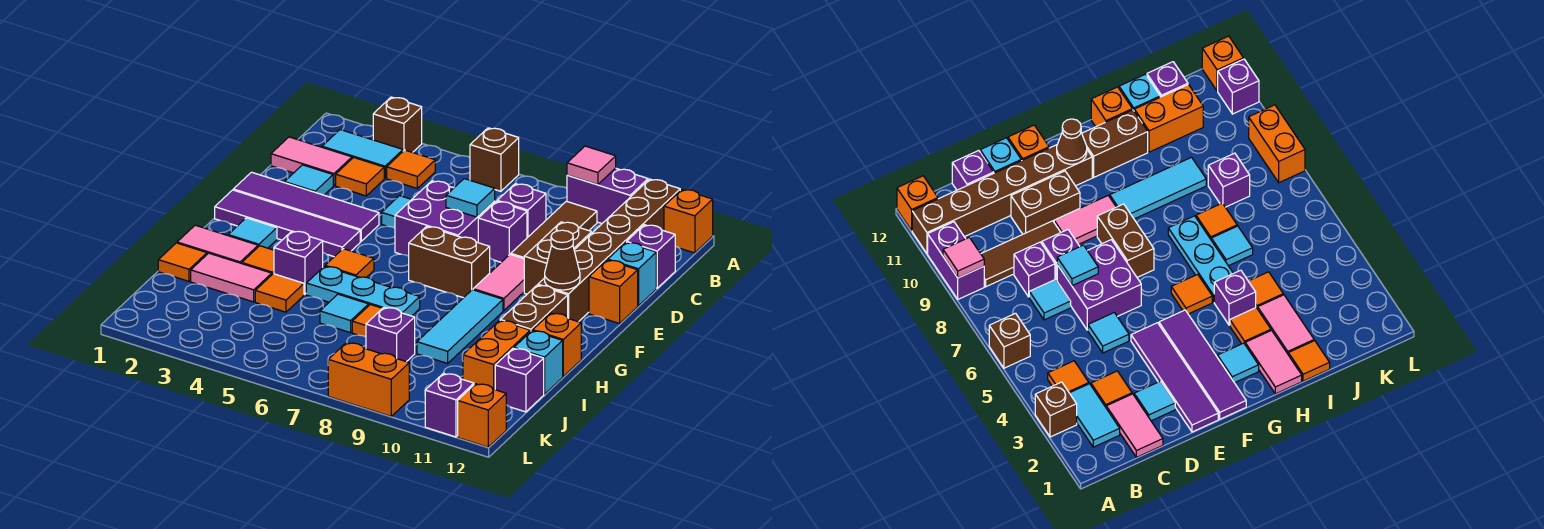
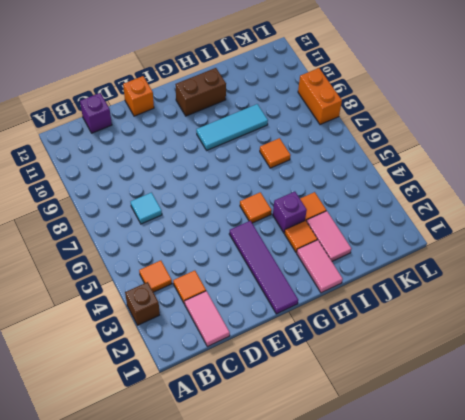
none -> brown brick A6 level 1
none -> purple brick A9:A10 level 1
none -> brown brick A11:F11 level 1
none -> orange brick A12 level 1

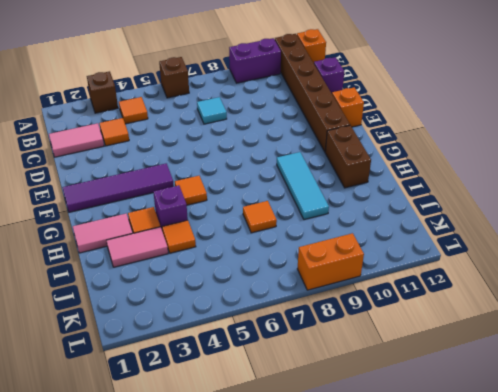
none -> cyan tile B2:B3 level 1
none -> brown tile B9:D9 level 1
none -> purple brick C8 level 1
none -> cyan tile D2 level 1

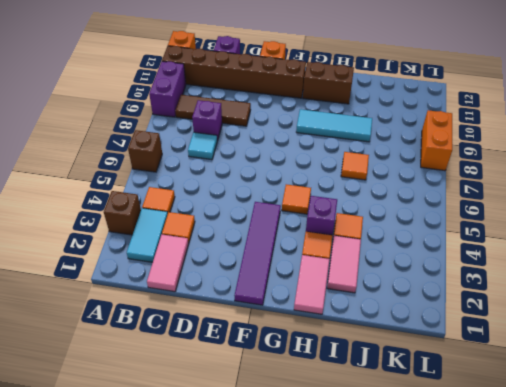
none -> cyan tile D2 level 1
none -> cyan tile D5 level 1
none -> purple brick D6:E7 level 1
none -> purple brick D8 level 1

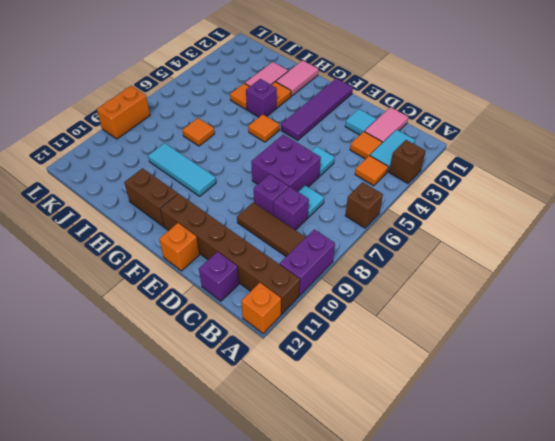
none -> brown brick D10:E10 level 1
none -> cyan brick D12 level 1
none -> purple tile E1:E4 level 1
none -> pink tile E9:F9 level 1

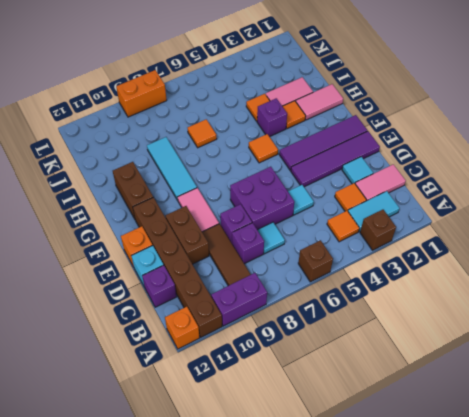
none -> brown brick F7:F8 level 1
none -> cyan tile G2 level 1
none -> cyan plate H5:H7 level 1
none -> orange brick H12 level 1

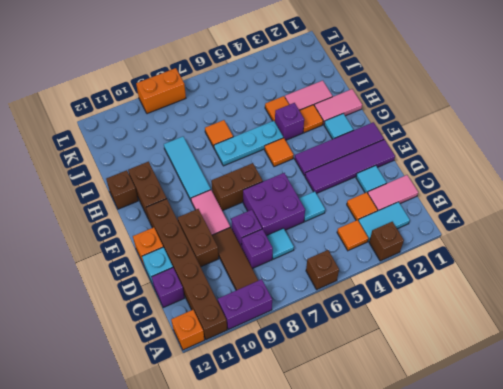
brown brick H12 level 1 -> orange brick H12 level 1
none -> orange tile I1 level 1
none -> cyan tile I6 level 1
none -> orange brick I11:J11 level 1
none -> cyan brick I12 level 1

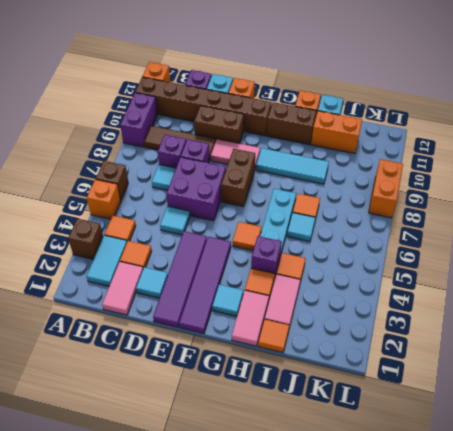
orange brick A5 level 1 -> orange brick L12 level 1
none -> purple brick J8 level 1
none -> purple brick J12 level 1
none -> purple brick L11 level 1
none -> pink tile A9 level 2

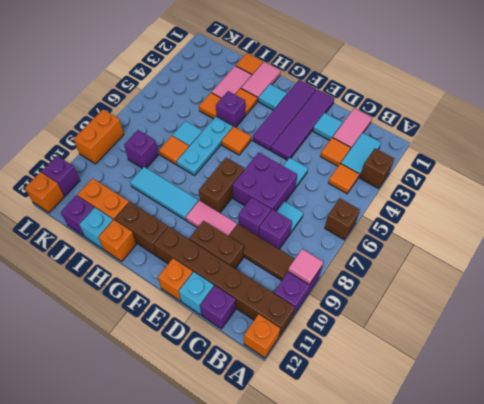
none -> cyan tile D7 level 2
none -> brown cone F11 level 2

